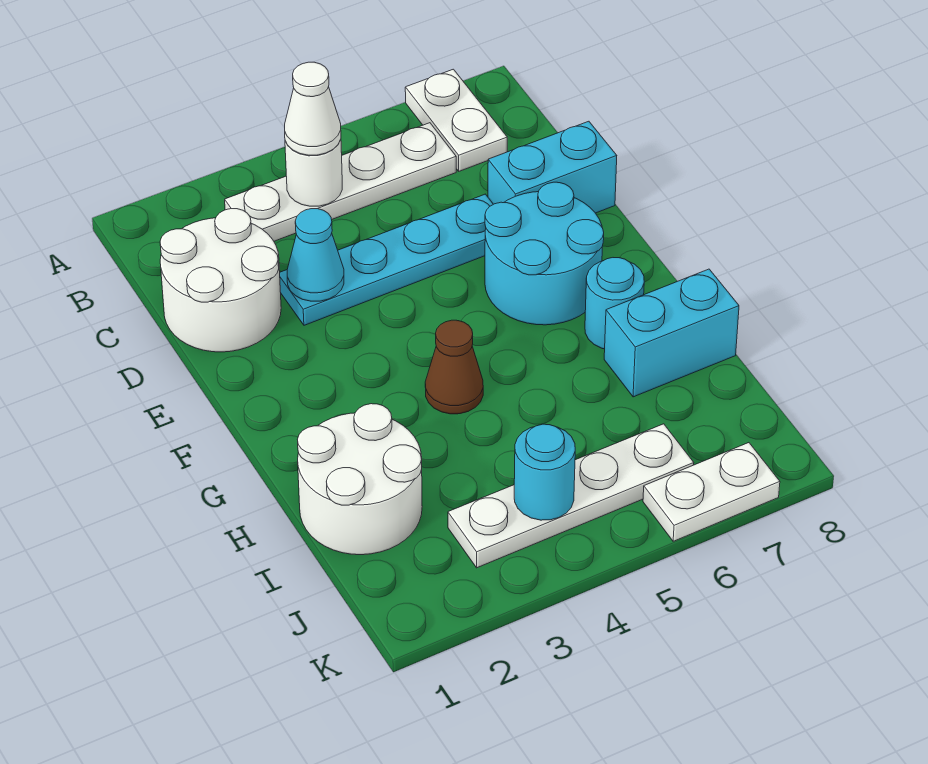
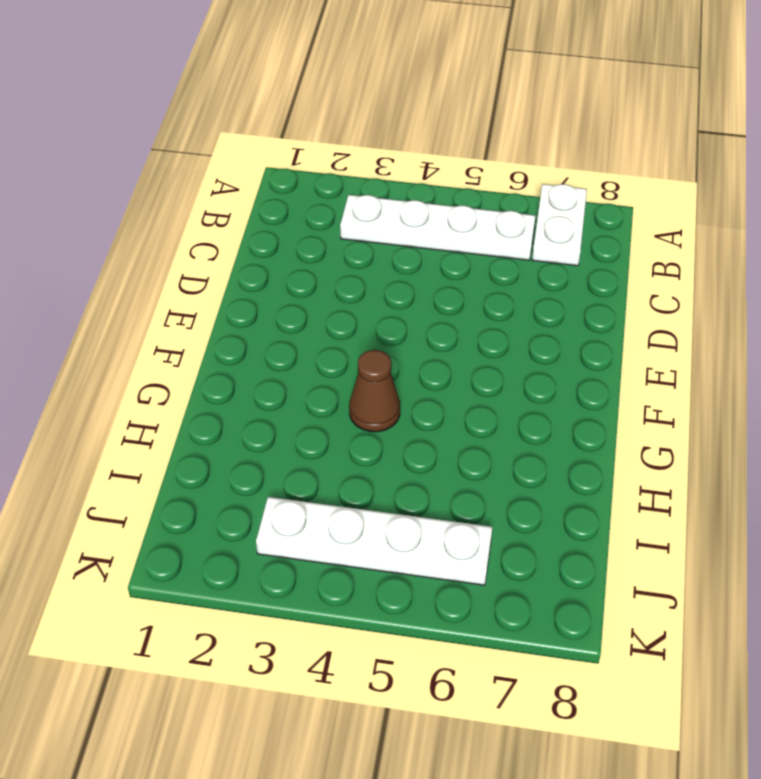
none -> white round brick C1:D2 level 1
none -> cyan plate D3:D6 level 1
none -> cyan brick D7:D8 level 1

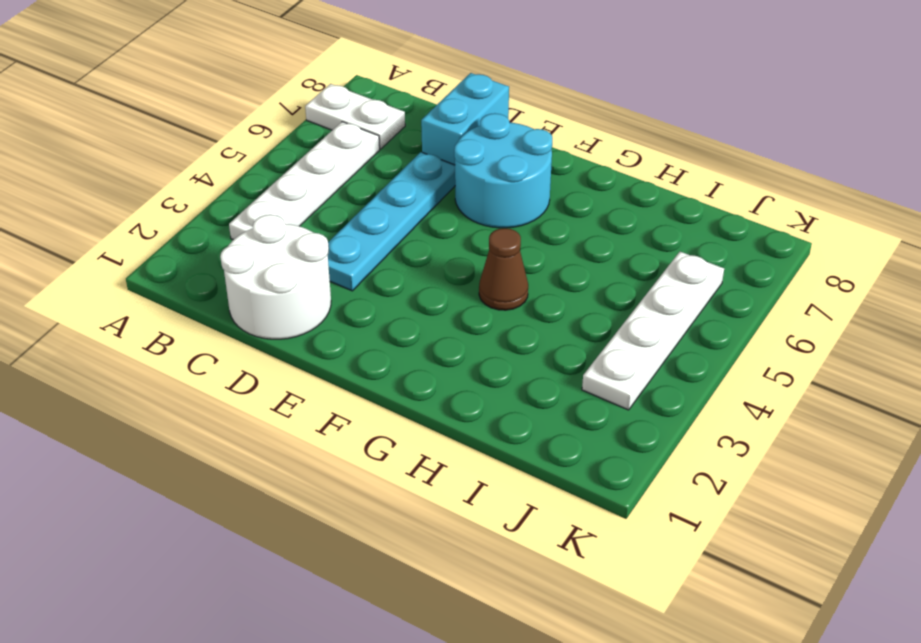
none -> cyan round brick G7 level 1
none -> white round brick H1:I2 level 1
none -> cyan brick H7:H8 level 1

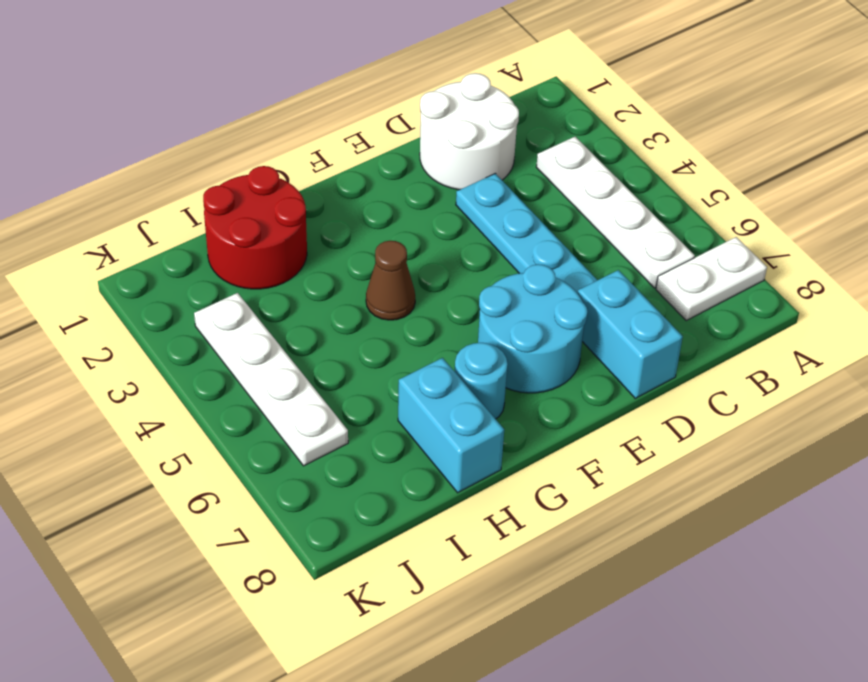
red round brick H1:I2 level 1 -> white round brick H1:I2 level 1
none -> white plate K6:K7 level 1
none -> white round brick B4 level 2
none -> cyan cone D3 level 2

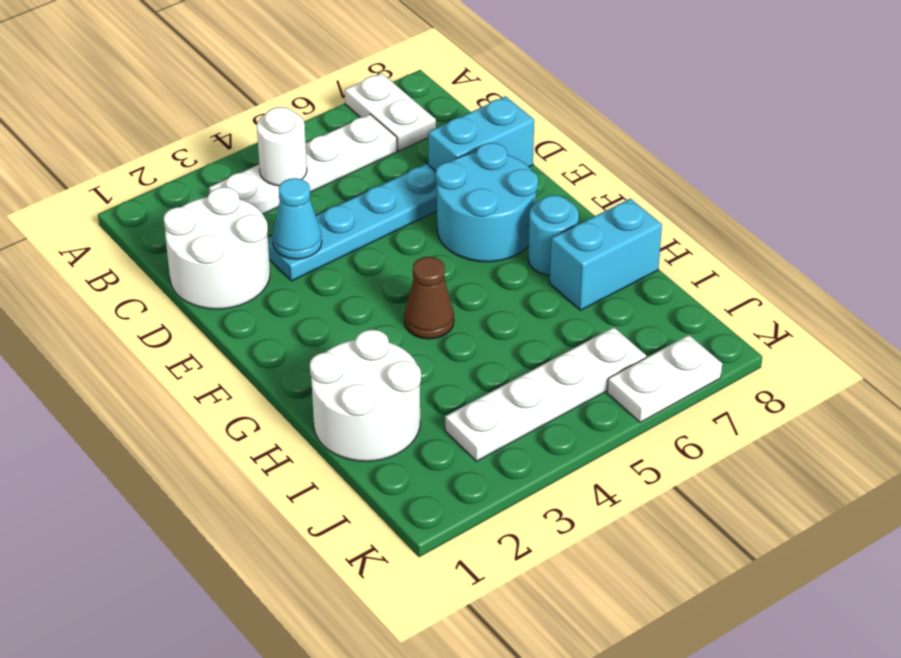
none -> cyan round brick J4 level 2
none -> white cone B4 level 3

